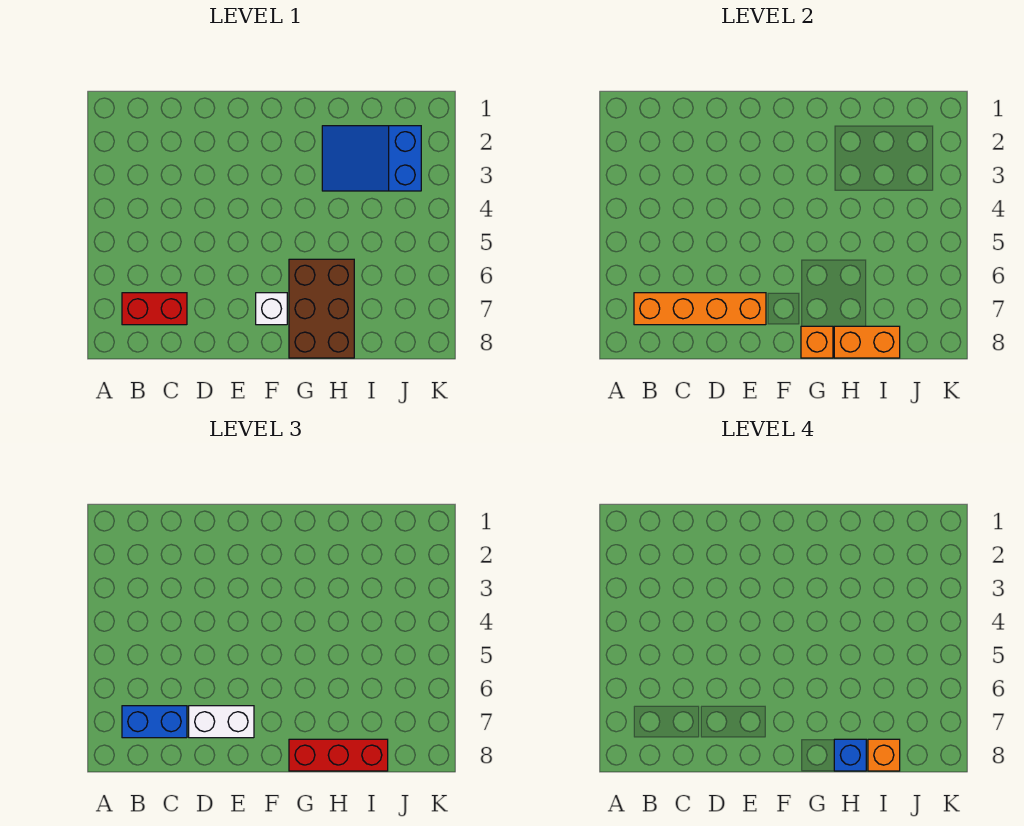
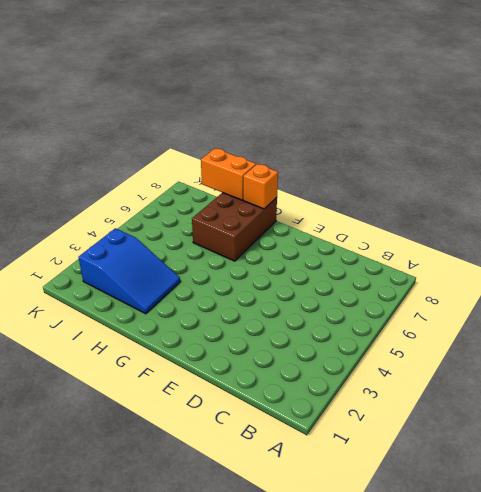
none -> red brick B7:C7 level 1
none -> white brick F7 level 1
none -> orange brick B7:E7 level 2

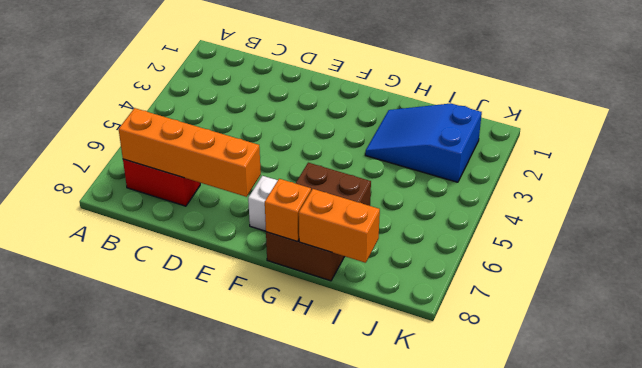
none -> blue brick B7:C7 level 3
none -> white brick D7:E7 level 3
none -> red brick G8:I8 level 3

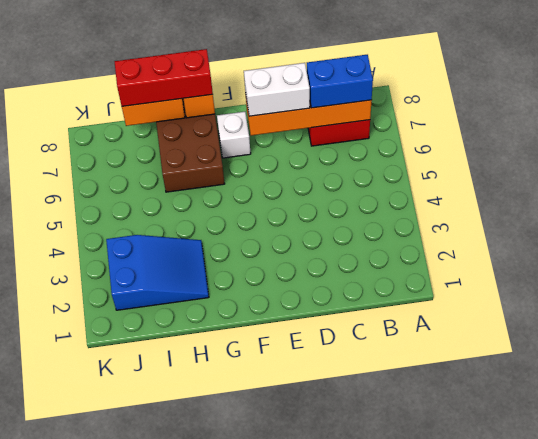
none -> blue brick H8 level 4
none -> orange brick I8 level 4

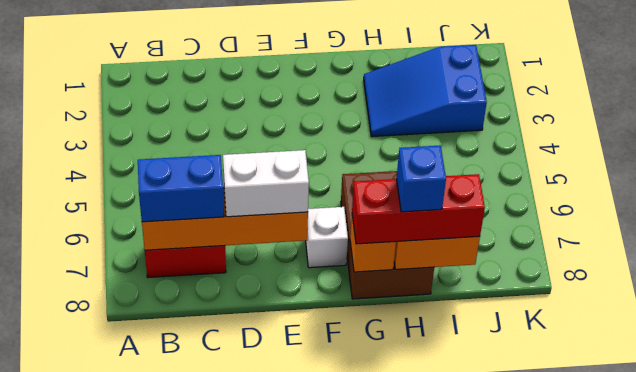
none -> orange brick I8 level 4

